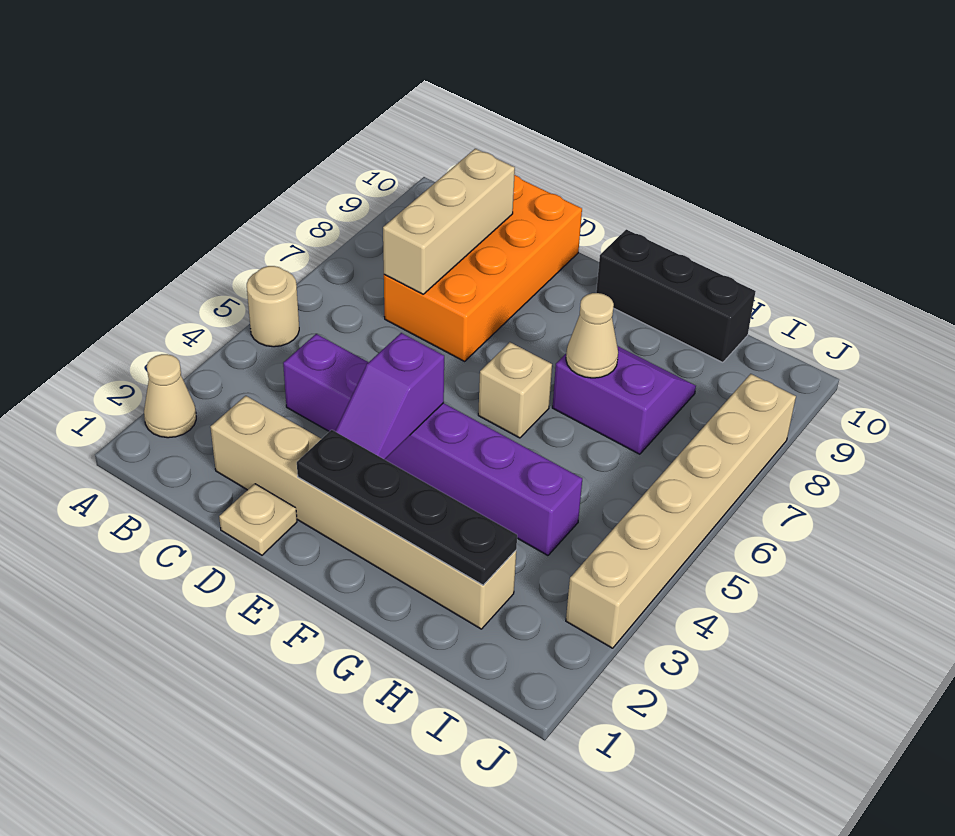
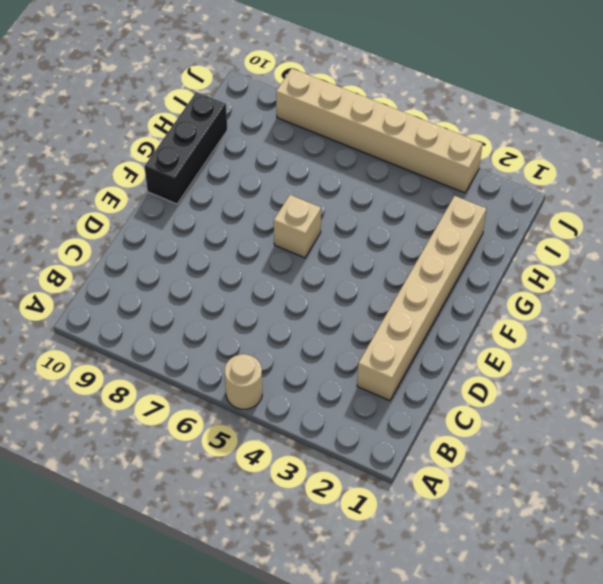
none -> tan cone A2 level 1
none -> purple brick C4:H4 level 1
none -> orange brick C7:D10 level 1

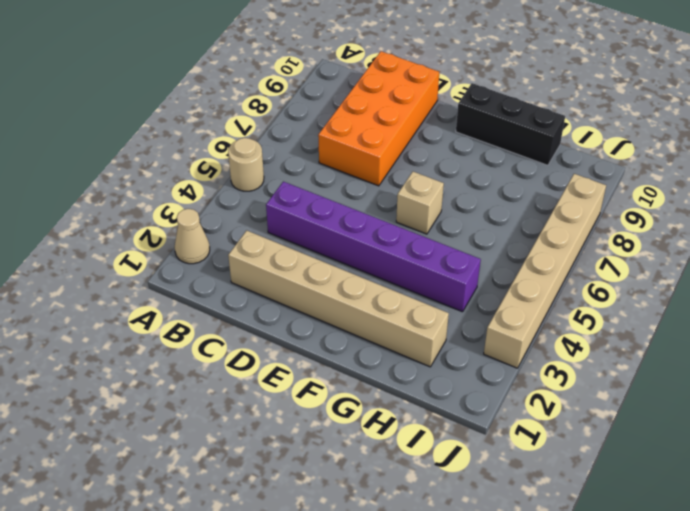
none -> tan plate D1 level 1
none -> purple slope G7:H8 level 1 top 7
none -> tan brick C7:C9 level 2

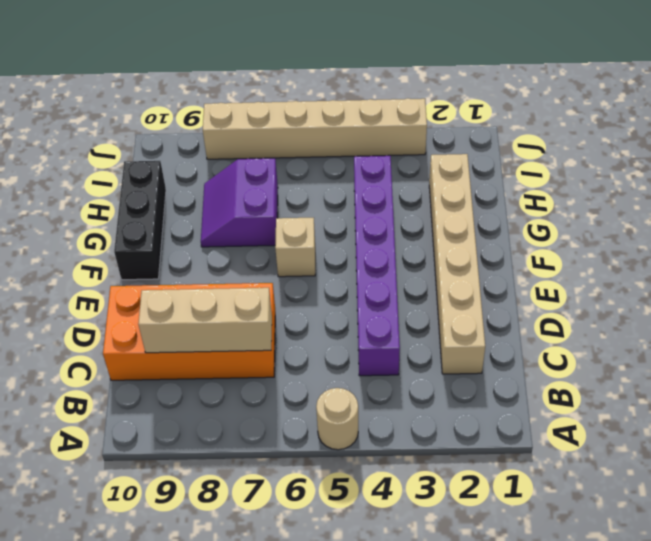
none -> tan cone A2 level 1
none -> tan plate D1 level 1
none -> black plate E2:H2 level 2

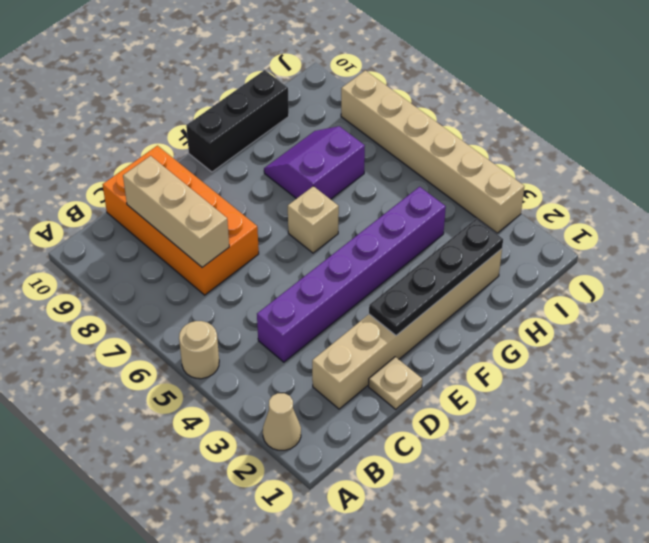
none -> purple slope E3:E4 level 2 top 4
none -> tan cone G7 level 2

